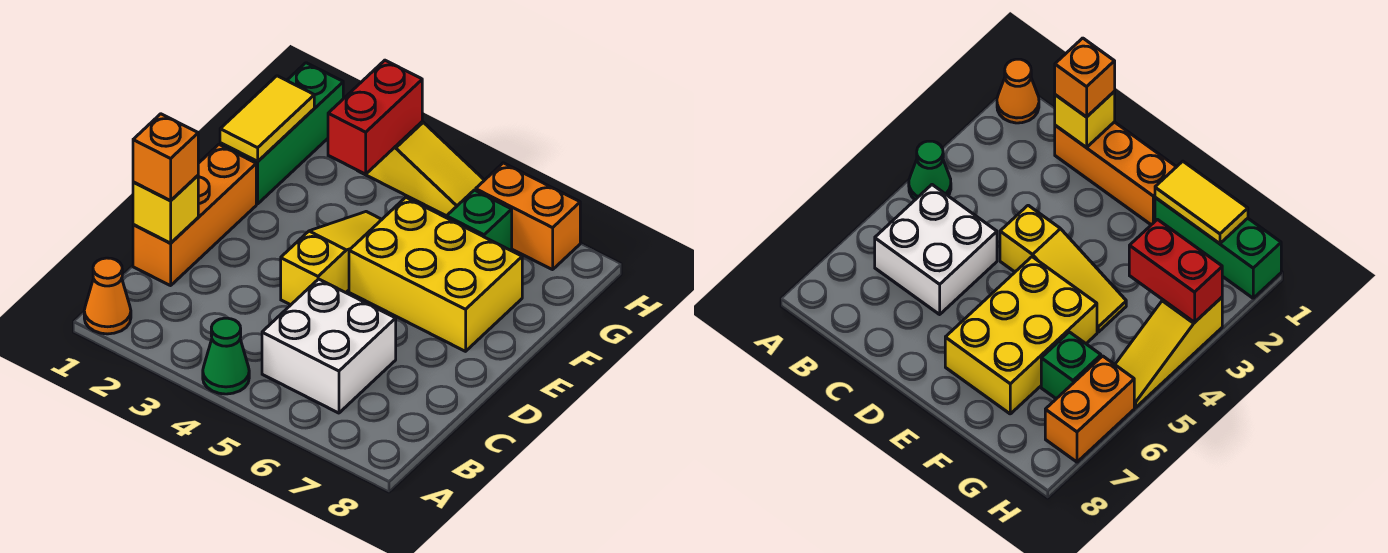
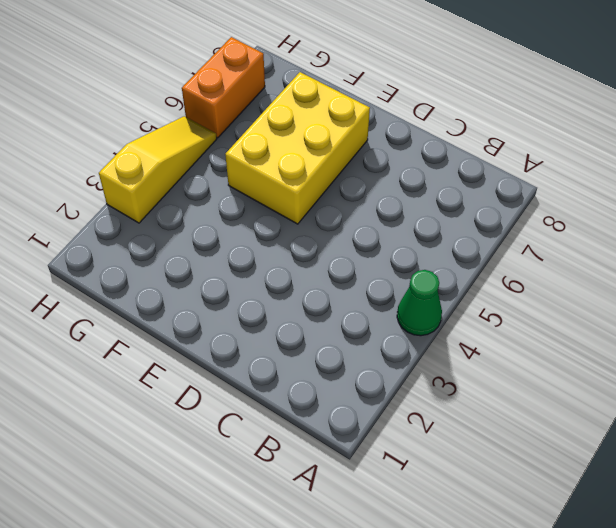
none -> orange cone A1 level 1
none -> white brick B5:C6 level 1
none -> orange brick C1:E1 level 1

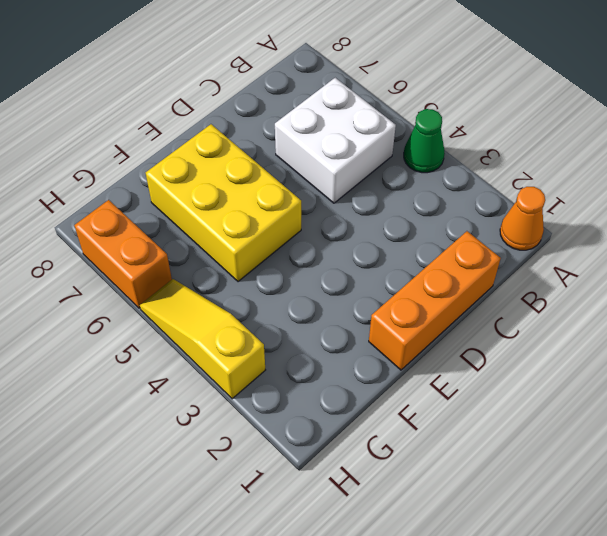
none -> yellow slope D4:F4 level 1 top D
none -> green brick F1:H1 level 1
none -> green brick G6 level 1

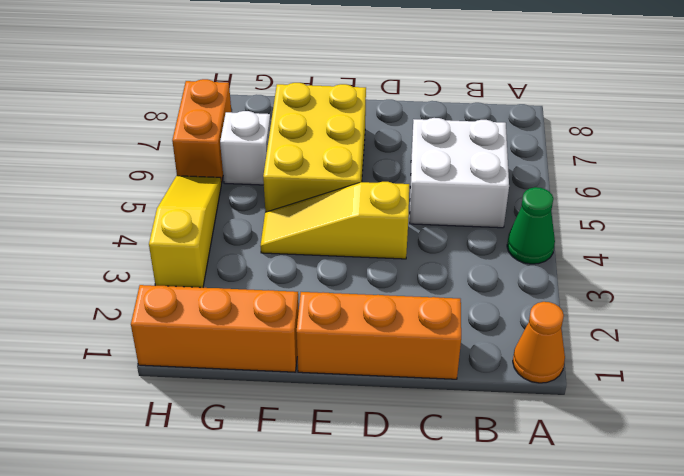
orange brick F1:H1 level 1 -> green brick F1:H1 level 1
white brick G6 level 1 -> green brick G6 level 1
none -> yellow brick C1 level 2
none -> yellow tile F1:G1 level 2
none -> red brick G3:H3 level 2

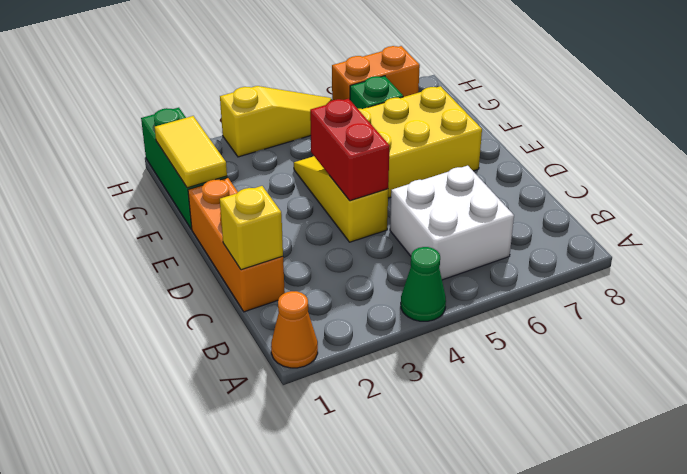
red brick D4:E4 level 2 -> red brick G3:H3 level 2
none -> orange brick C1 level 3

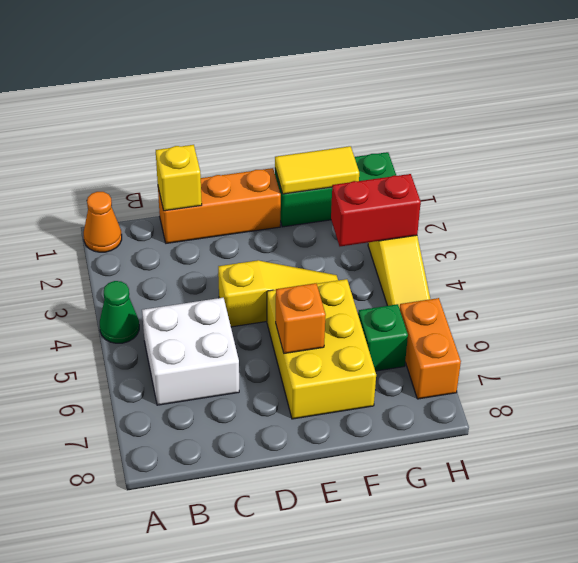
orange brick E6 level 2 -> orange brick C1 level 3

